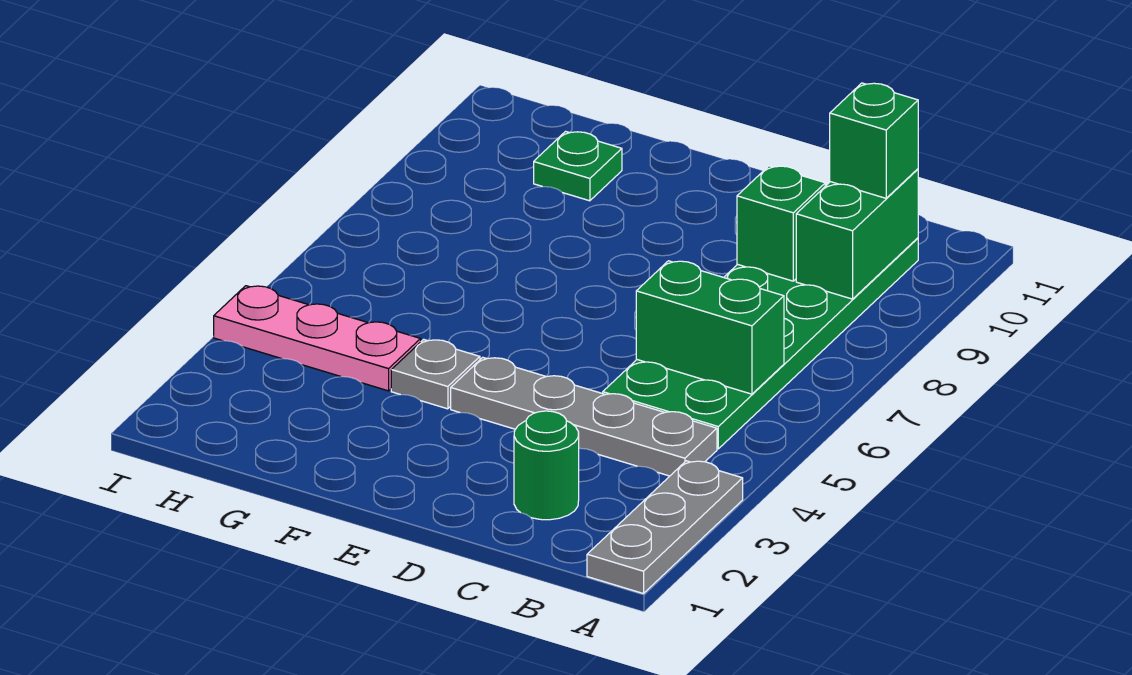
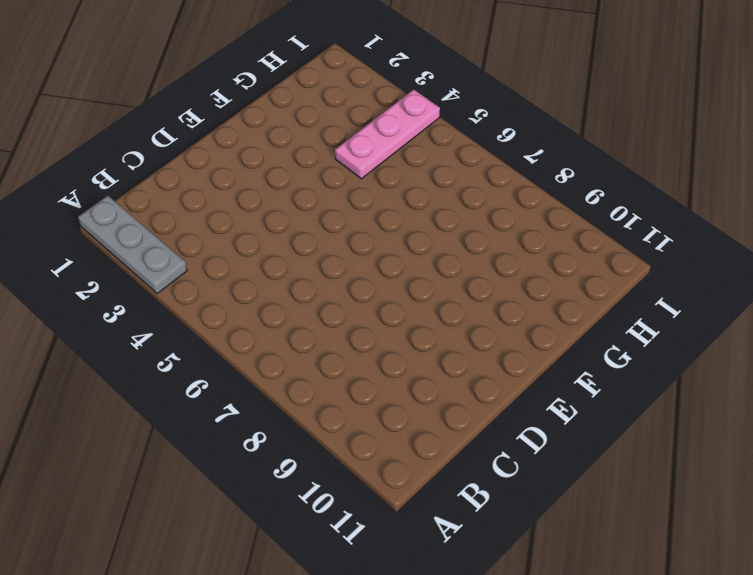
none -> grey plate B4:E4 level 1
none -> green plate B5:C10 level 1

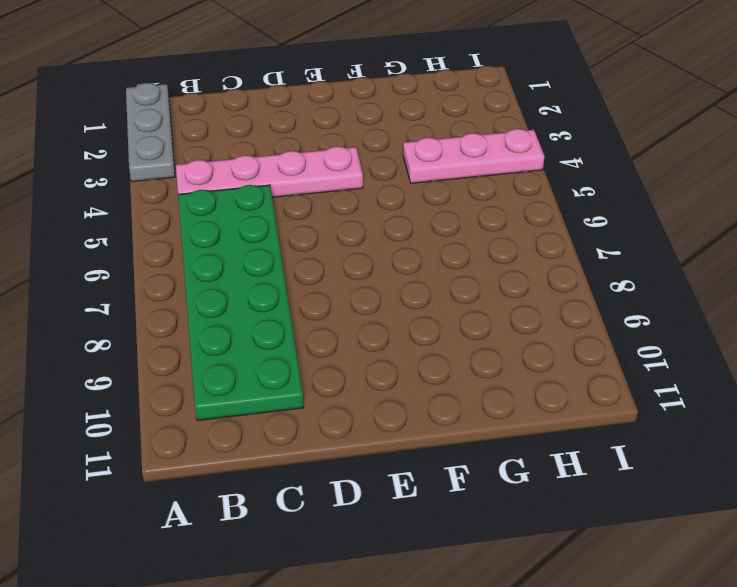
pink plate B4:E4 level 1 -> grey plate B4:E4 level 1
none -> green round brick C2 level 1
none -> grey plate F4 level 1

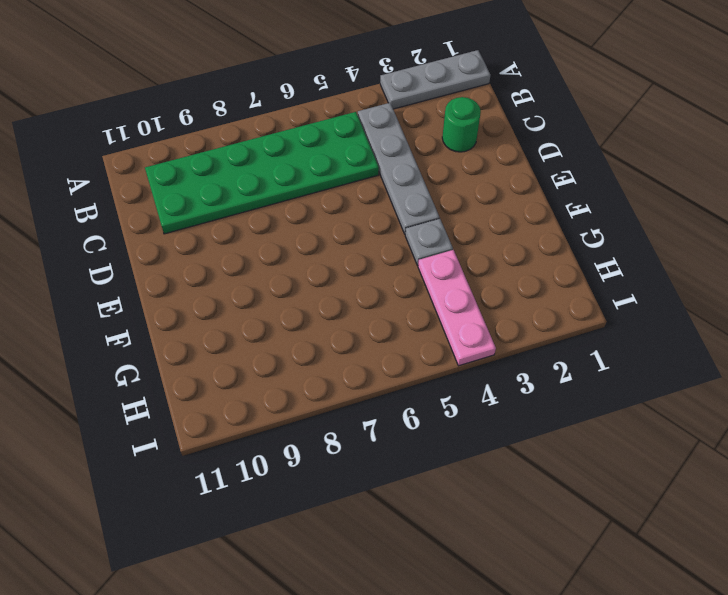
none -> green plate G10 level 1
none -> green brick B6:C6 level 2

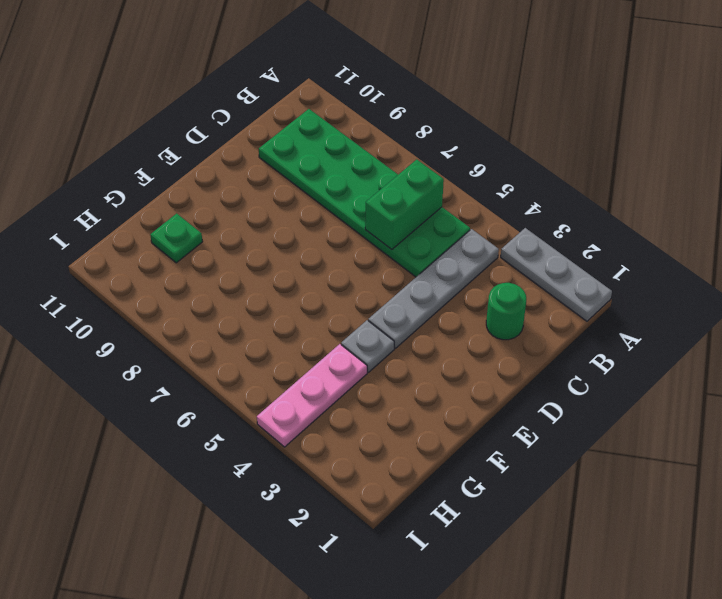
none -> green brick B9:B10 level 2
none -> green brick C9 level 2

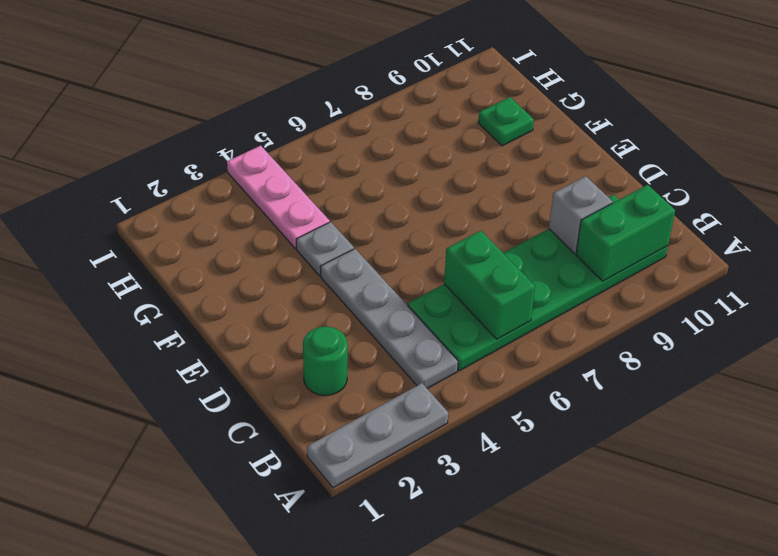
grey brick C9 level 2 -> green brick C9 level 2
none -> green brick B10 level 3

